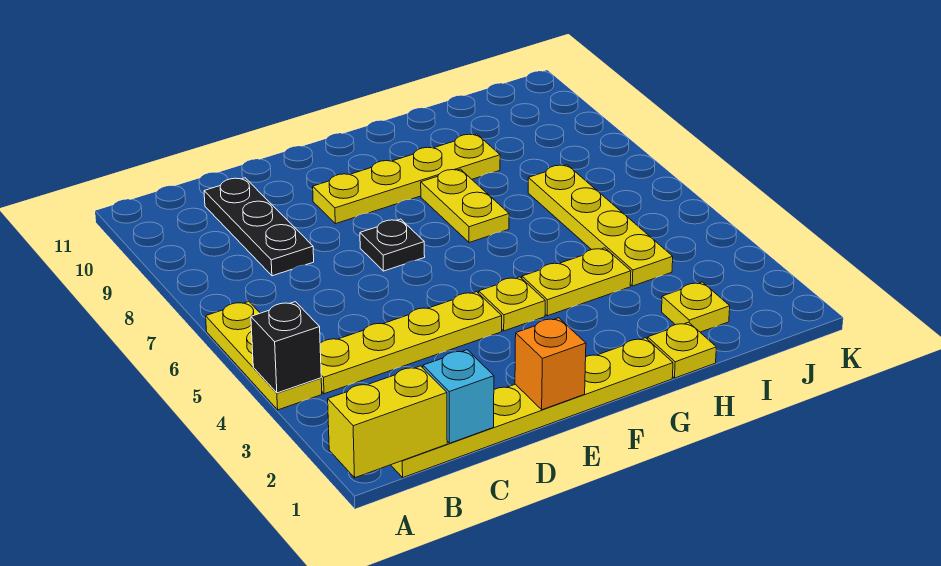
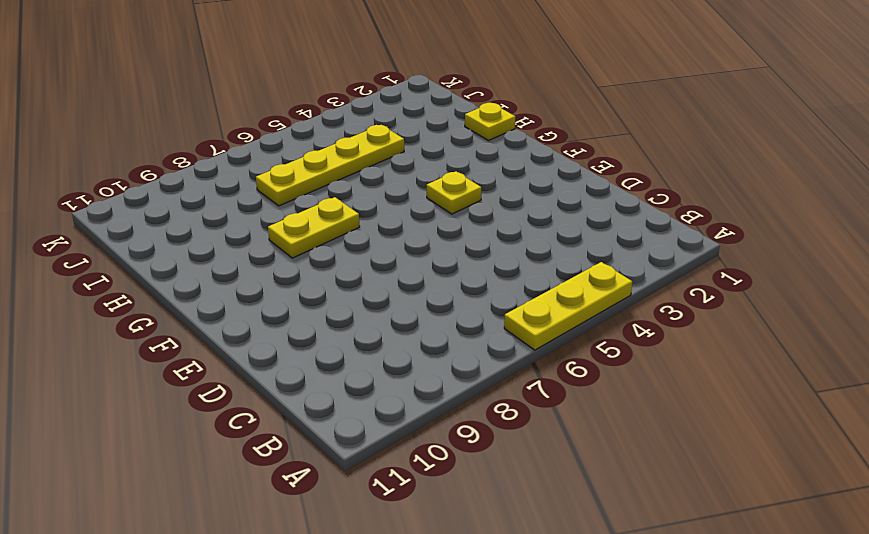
none -> yellow plate B1:G1 level 1
none -> yellow plate B4:E4 level 1
none -> black plate C8:C10 level 1

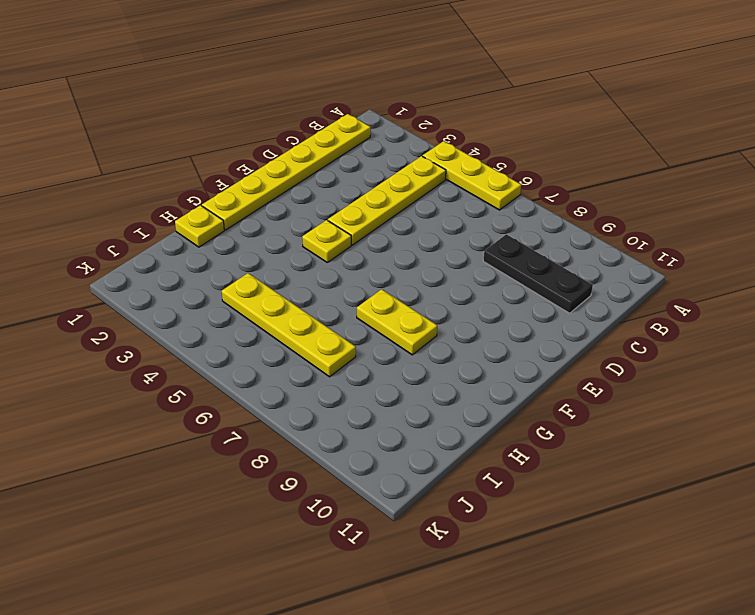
none -> black plate E7 level 1
none -> yellow plate E9:H9 level 1
none -> yellow plate G4:H4 level 1

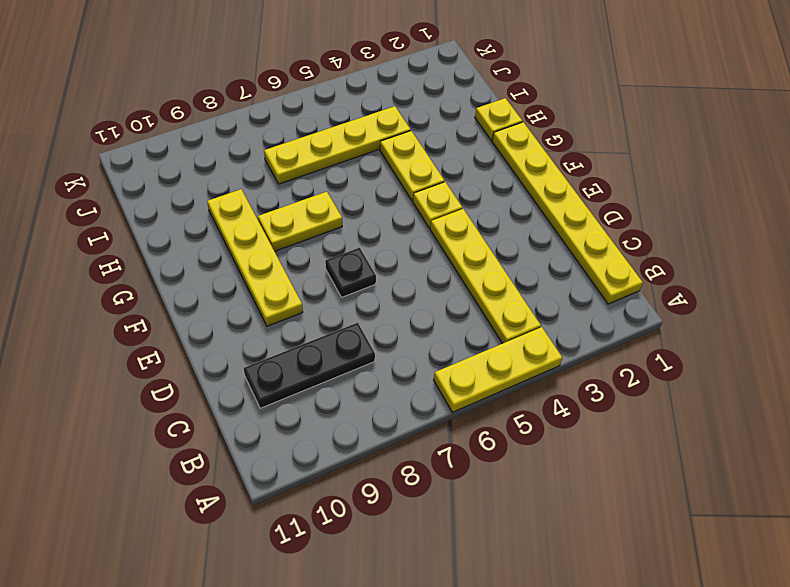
none -> yellow plate I2 level 1
none -> yellow brick A1:B1 level 2
none -> black brick A4 level 2

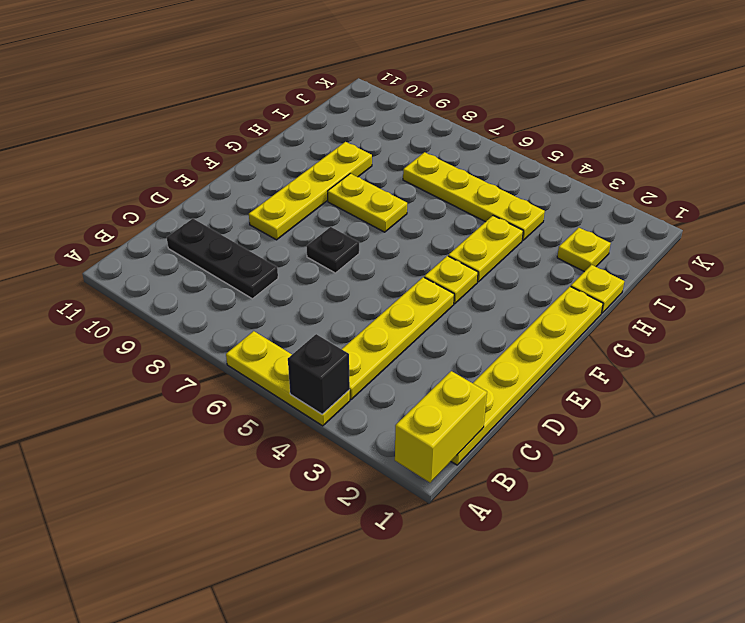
none -> cyan brick C1 level 2
none -> orange brick E1 level 2

